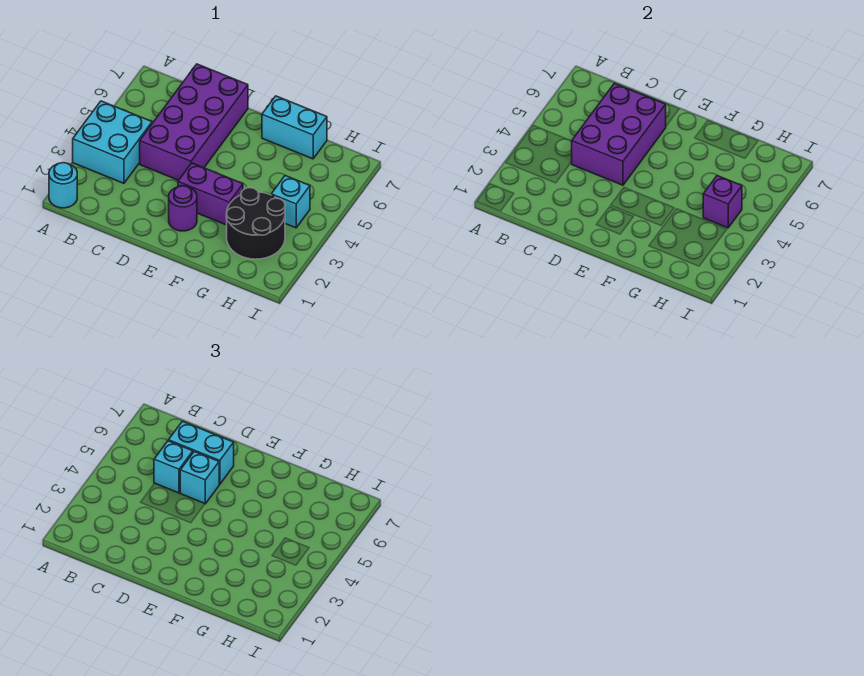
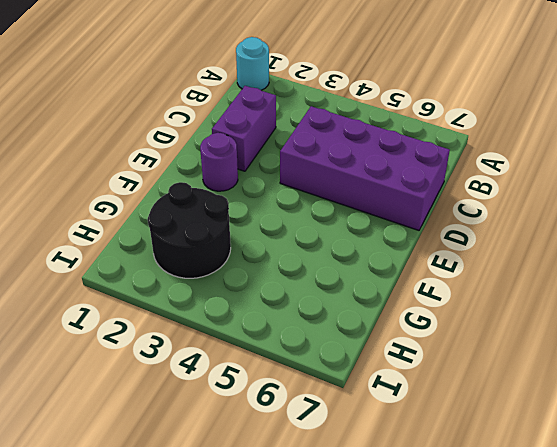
purple brick C2:D2 level 1 -> purple brick E3:F3 level 1
none -> cyan brick A3:B4 level 1
none -> cyan brick F7:G7 level 1
none -> cyan brick H4 level 1

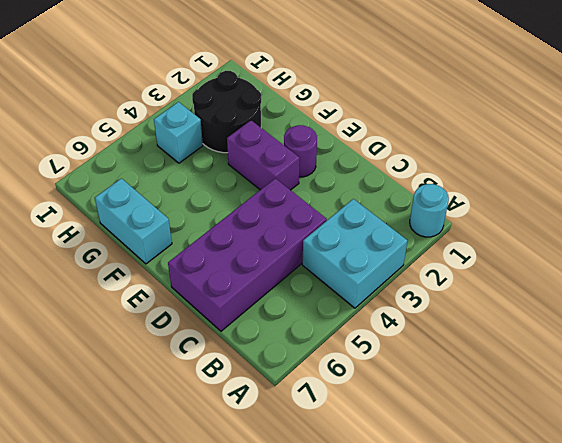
none -> purple brick C4:D6 level 2
none -> purple brick H4 level 2
none -> cyan brick C5 level 3

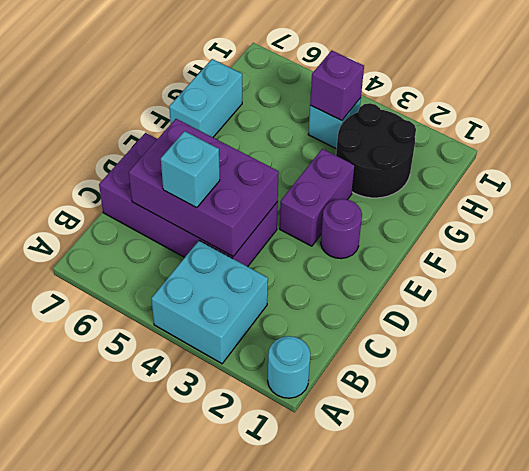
none -> cyan brick C6:D6 level 3
none -> cyan brick D5 level 3

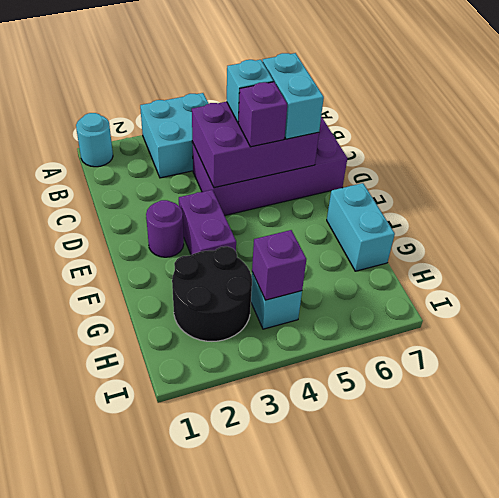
purple brick D5 level 3 -> cyan brick D5 level 3

